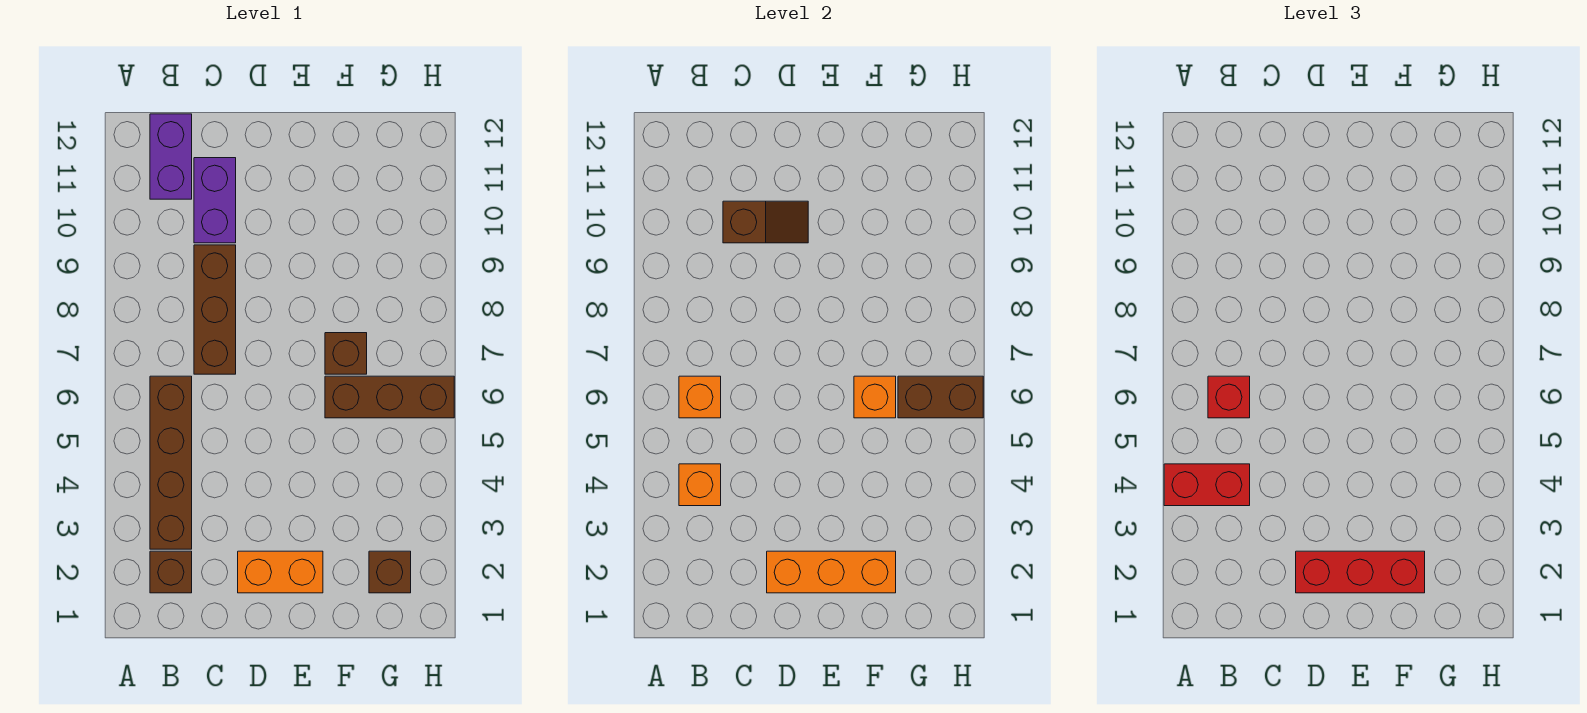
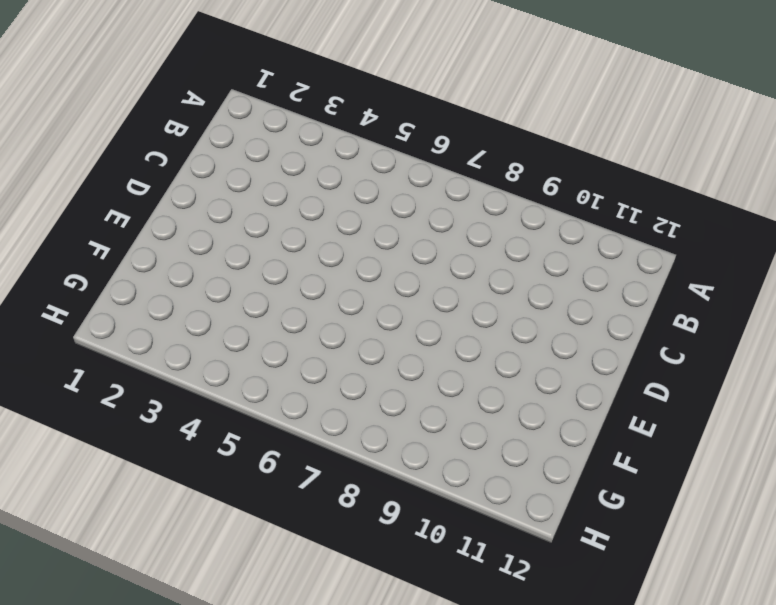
none -> brown brick B2 level 1
none -> brown brick B3:B6 level 1
none -> purple brick B11:B12 level 1

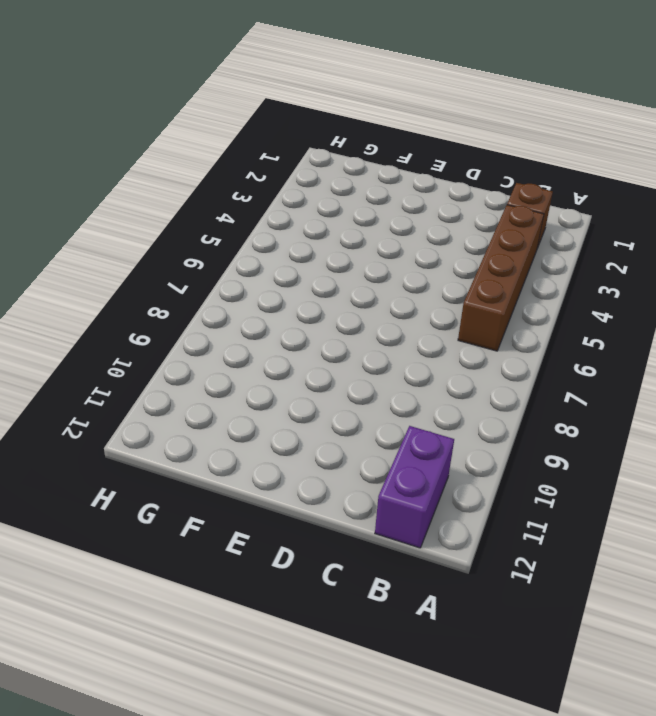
none -> brown brick C7:C9 level 1
none -> purple brick C10:C11 level 1
none -> orange brick D2:E2 level 1

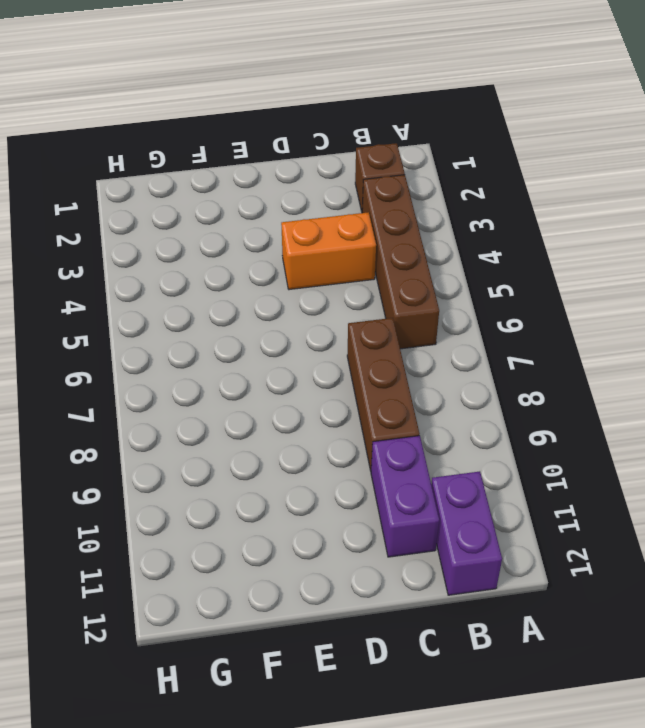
orange brick C4:D4 level 1 -> orange brick D2:E2 level 1
none -> brown brick F6:H6 level 1
none -> brown brick F7 level 1
none -> brown brick G2 level 1

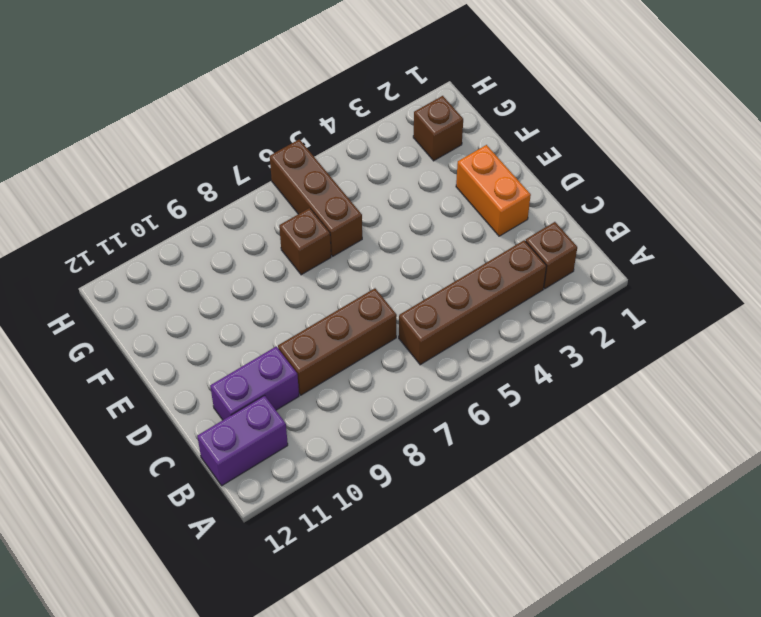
none -> orange brick B4 level 2
none -> orange brick B6 level 2
none -> brown slope C10:D10 level 2 top C

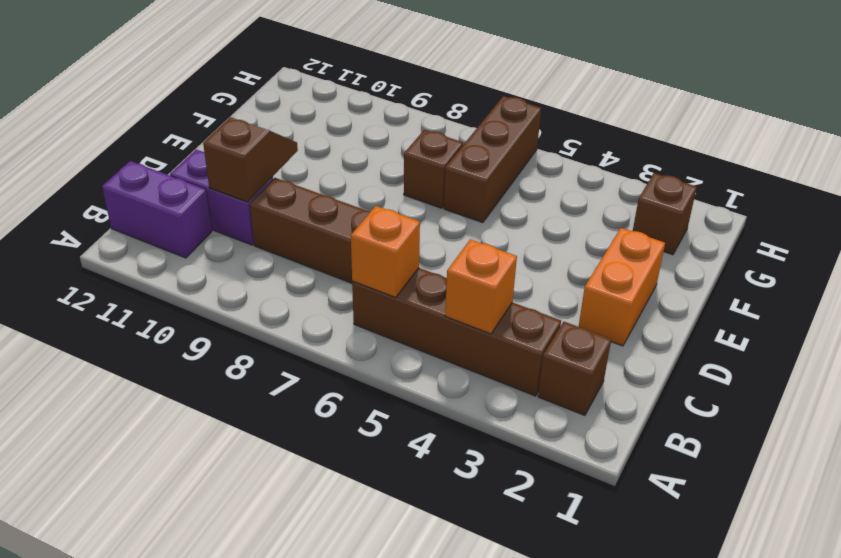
none -> orange brick D2:F2 level 2
none -> orange brick F6 level 2
none -> brown brick G6:H6 level 2

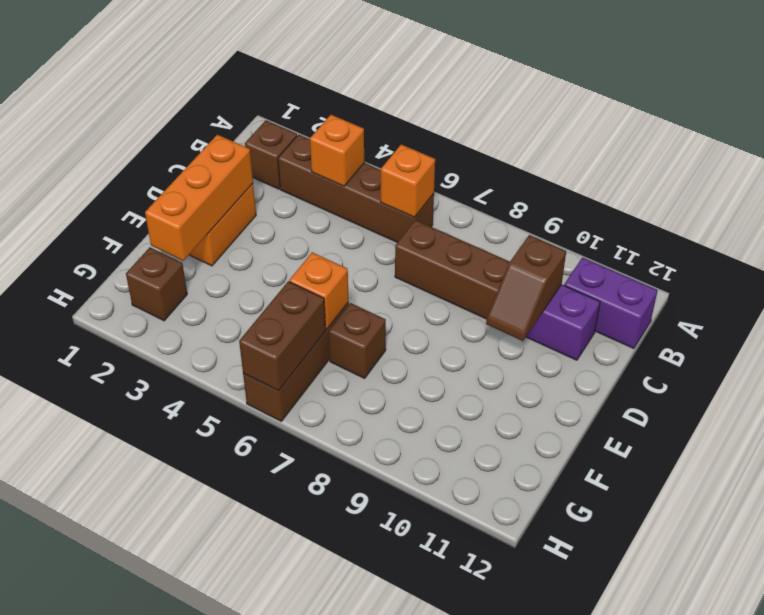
none -> red brick A4:B4 level 3
none -> red brick B6 level 3
none -> red brick D2:F2 level 3

